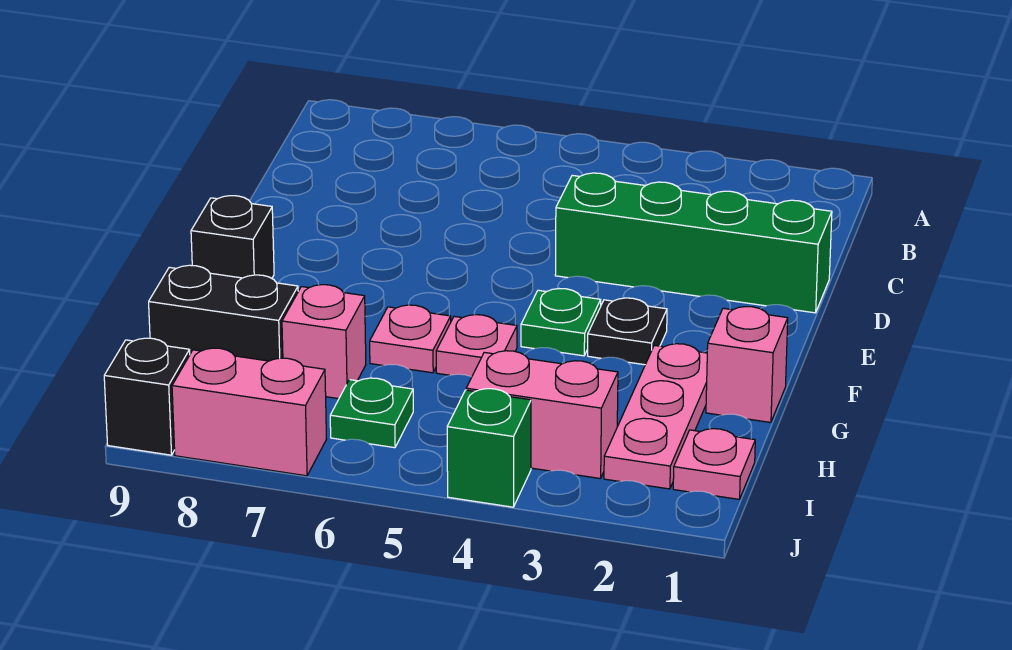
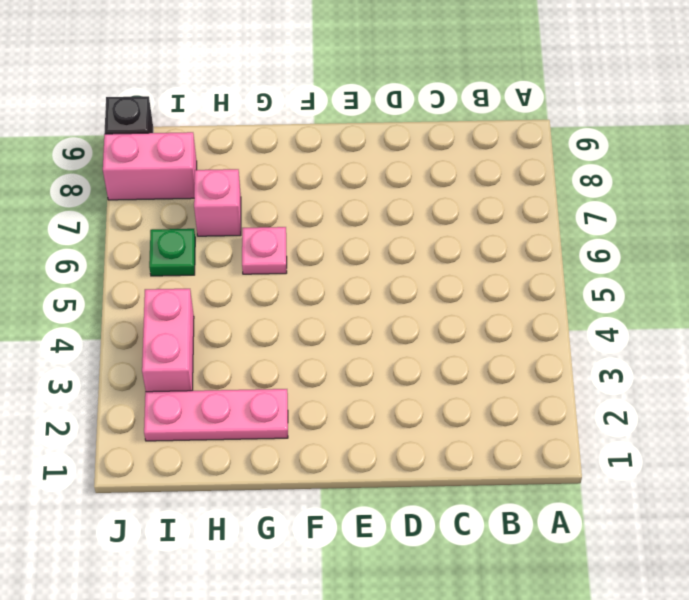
pink brick I8:J8 level 1 -> pink brick J7:J8 level 1
none -> green brick D1:D4 level 1
none -> black plate F3 level 1
none -> green plate F4 level 1

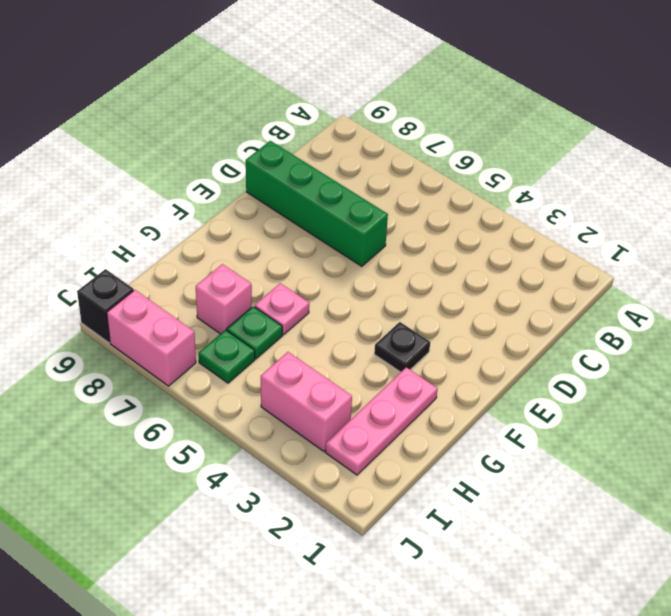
green brick D6:D9 level 1 -> green brick D1:D4 level 1
green plate H6 level 1 -> green plate F4 level 1
none -> black brick F9 level 1
none -> pink brick G1 level 1
none -> pink plate G5 level 1

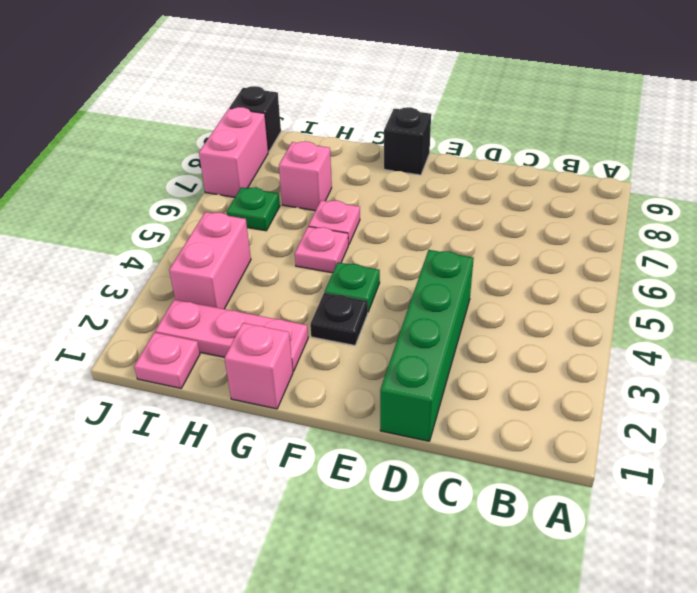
none -> black brick H8:H9 level 1
none -> green brick J4 level 1

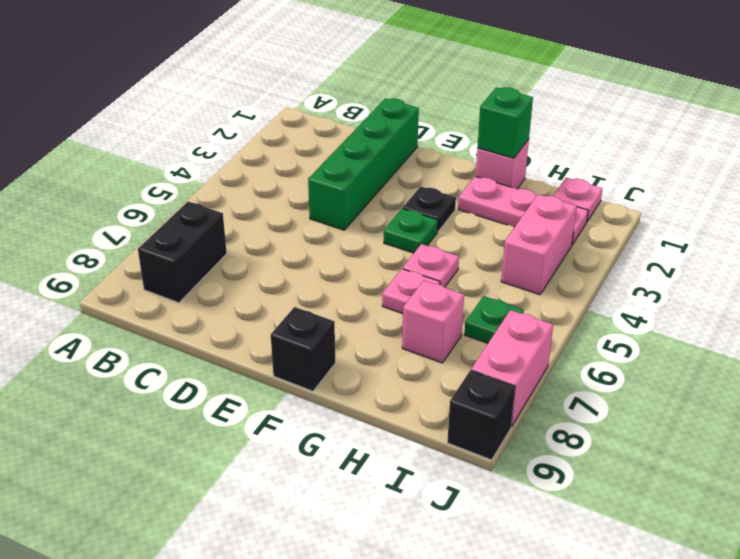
black brick B7:B8 level 1 -> black brick H8:H9 level 1
green brick G1 level 2 -> green brick J4 level 1

